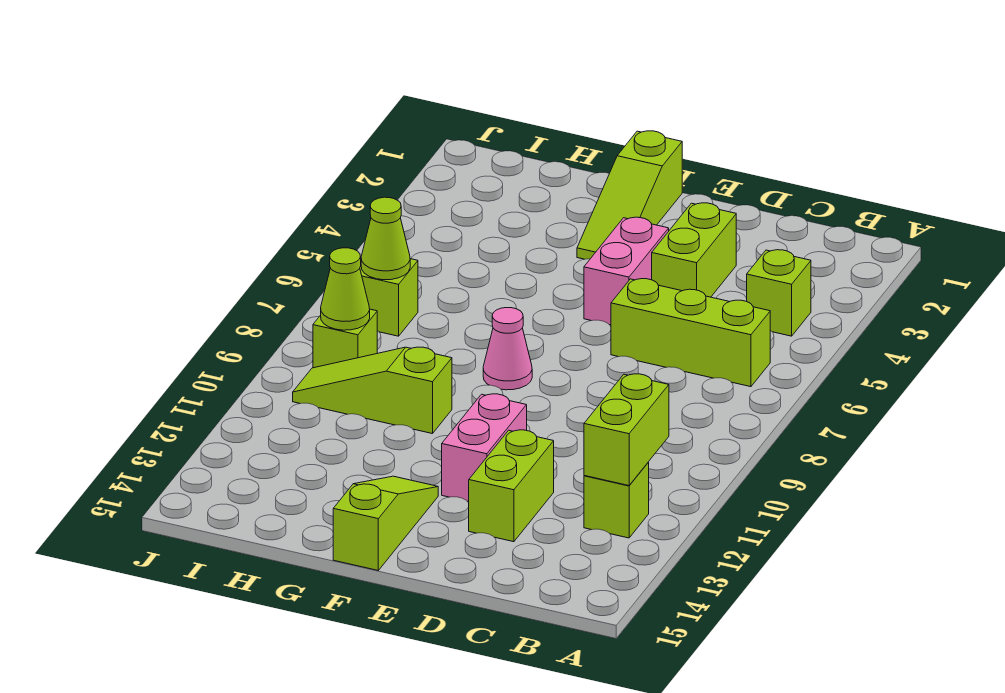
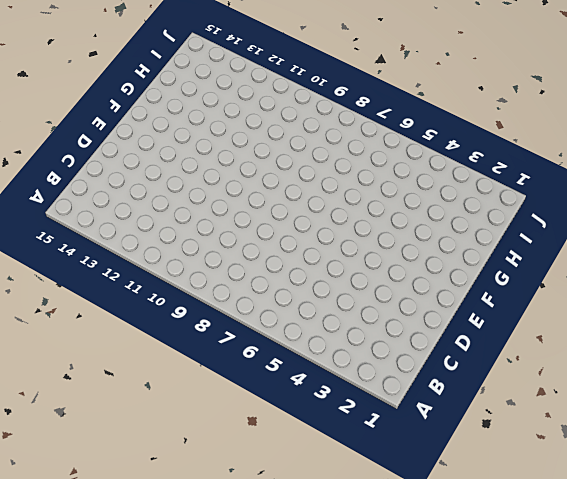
none -> lime brick B4 level 1
none -> lime brick B6:D6 level 1
none -> lime brick B12 level 1

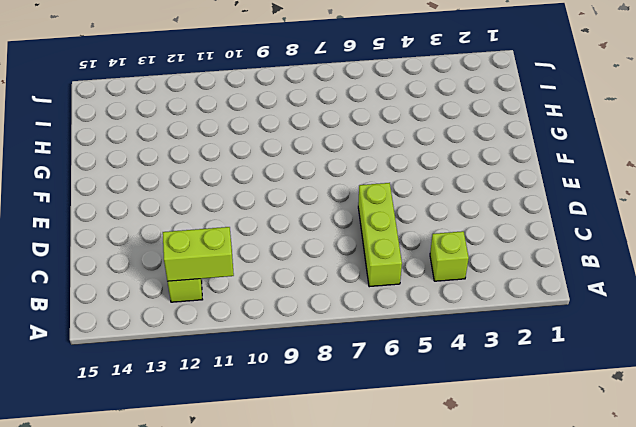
none -> lime brick D3:D4 level 1
none -> lime brick D12:D13 level 1
none -> pink brick E4:E5 level 1

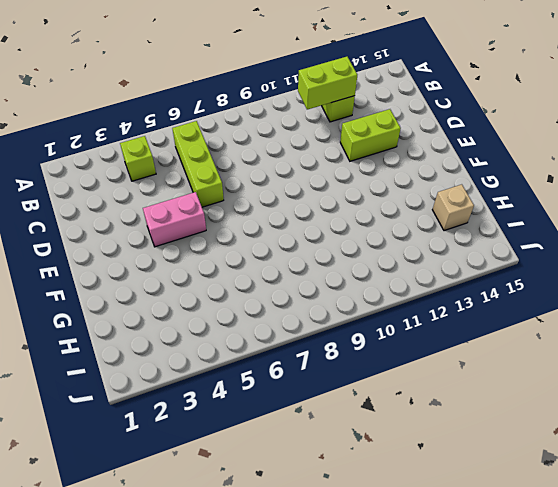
tan brick H14 level 1 -> none
none -> lime brick D3:D4 level 1
none -> pink brick E11:E12 level 1
none -> lime slope F1:F3 level 1 top 1

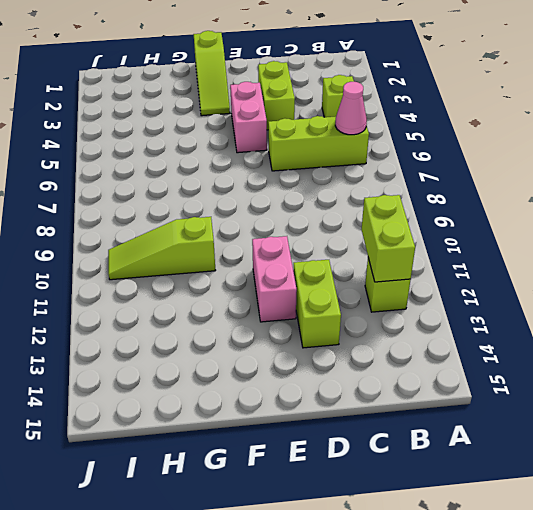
pink cone B6 level 2 -> pink cone F8 level 1
none -> lime slope F13:F15 level 1 top 15
none -> lime brick I7 level 1
none -> lime brick I9 level 1

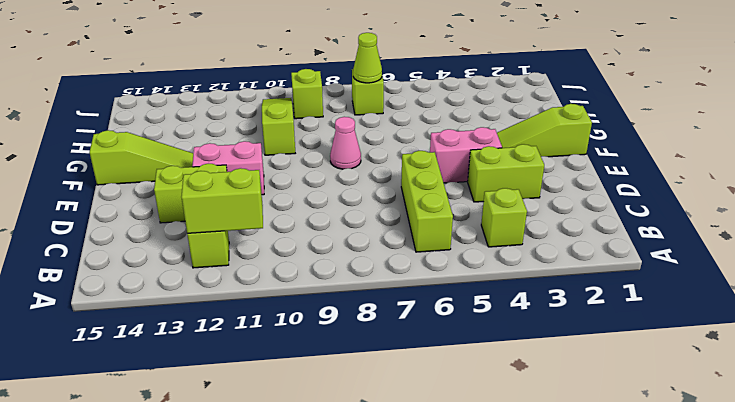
none -> lime cone I9 level 2

